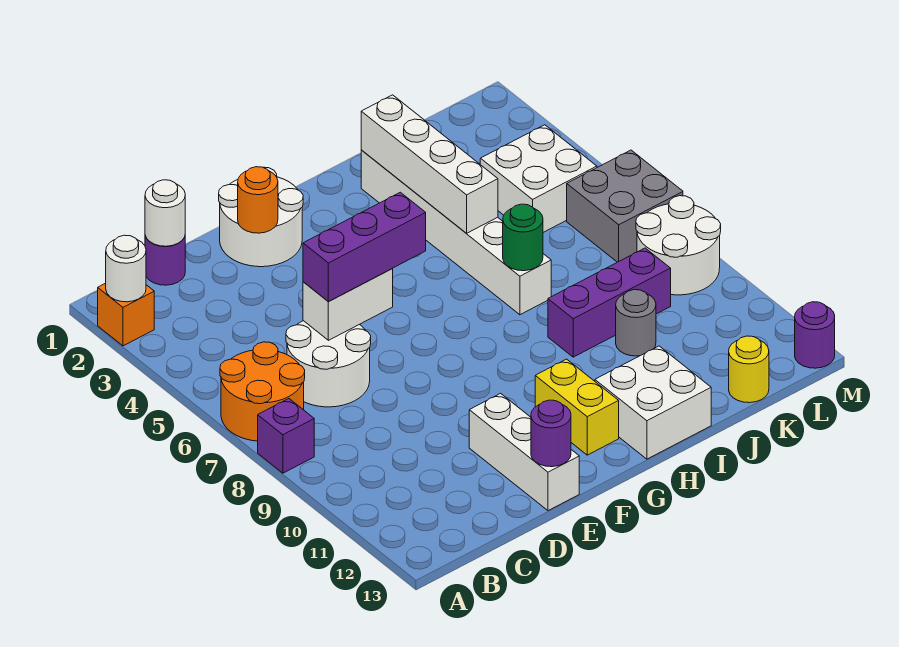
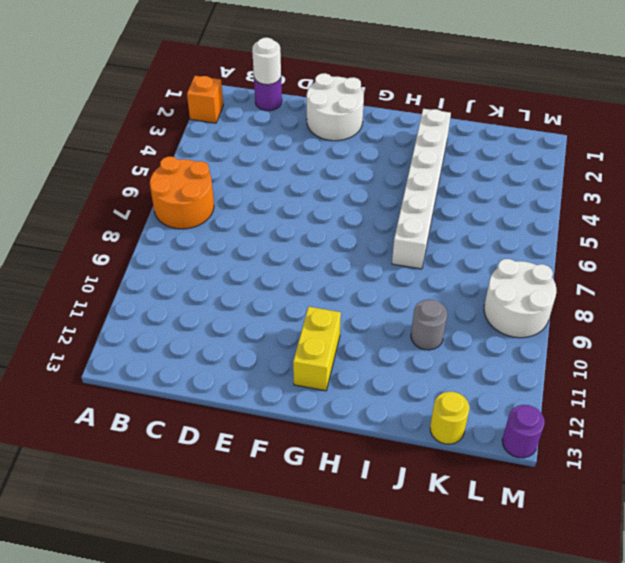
none -> purple brick A8 level 1
none -> white round brick C6:D7 level 1
none -> white brick E11:E13 level 1

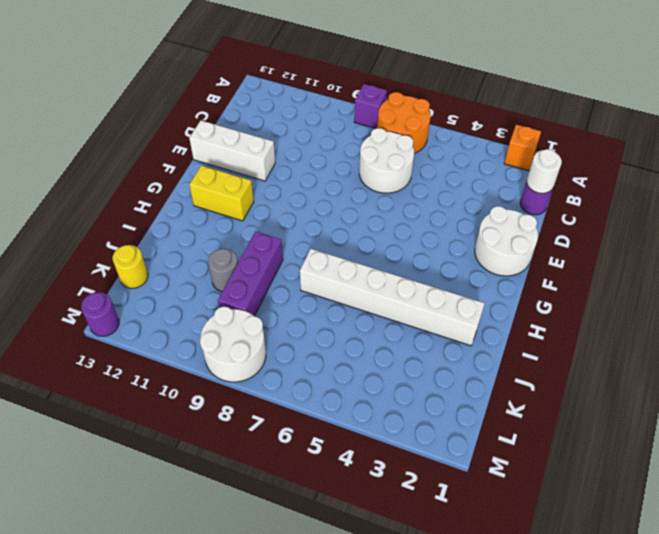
none -> white brick H12:I13 level 1
none -> white brick K4:L5 level 1
none -> grey brick L6:M7 level 1

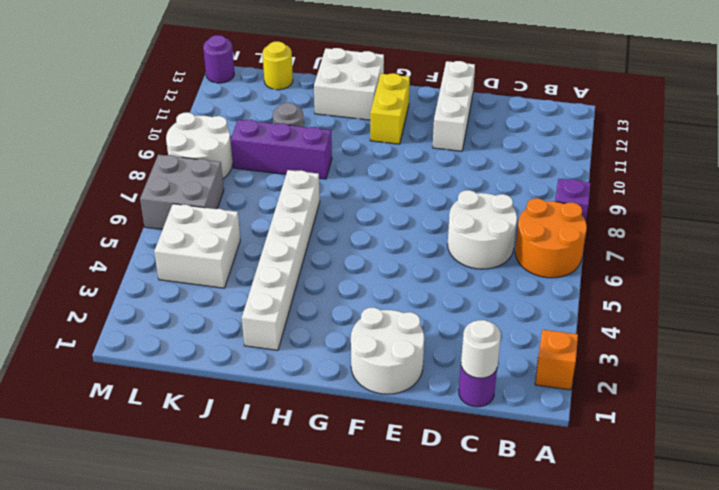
none -> white round brick A2 level 2
none -> white brick D6:E6 level 2
none -> orange round brick E2 level 2

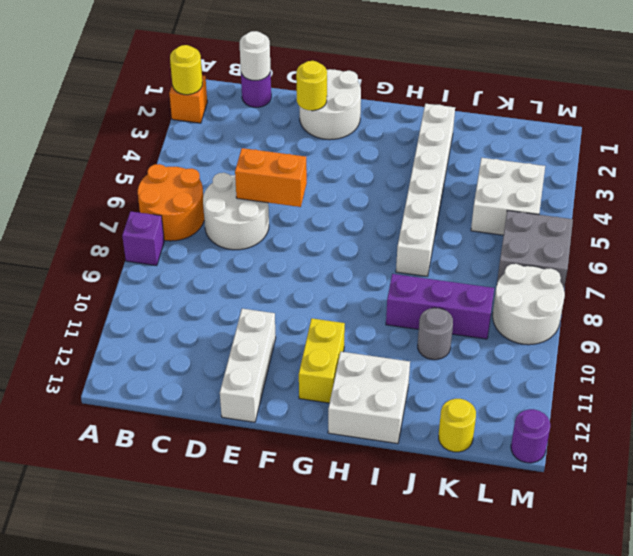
yellow round brick A2 level 2 -> white round brick A2 level 2
orange brick D6:E6 level 2 -> white brick D6:E6 level 2
yellow round brick E2 level 2 -> orange round brick E2 level 2
none -> purple round brick E13 level 2
none -> white brick I2:I5 level 2
none -> green round brick I7 level 2

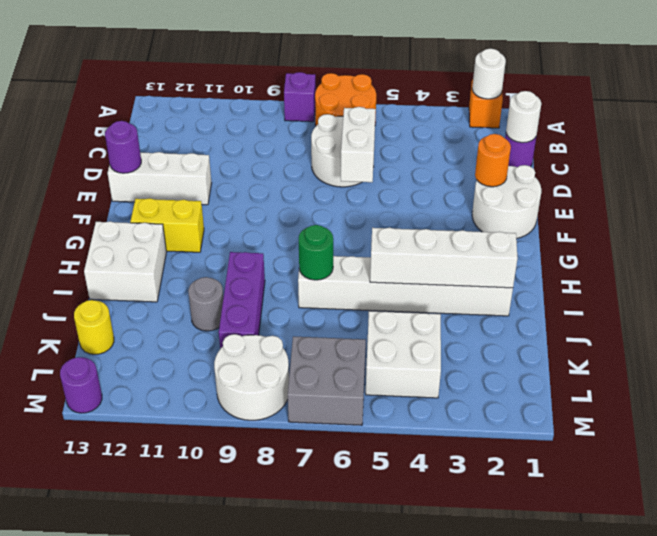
none -> purple brick D6:F6 level 3

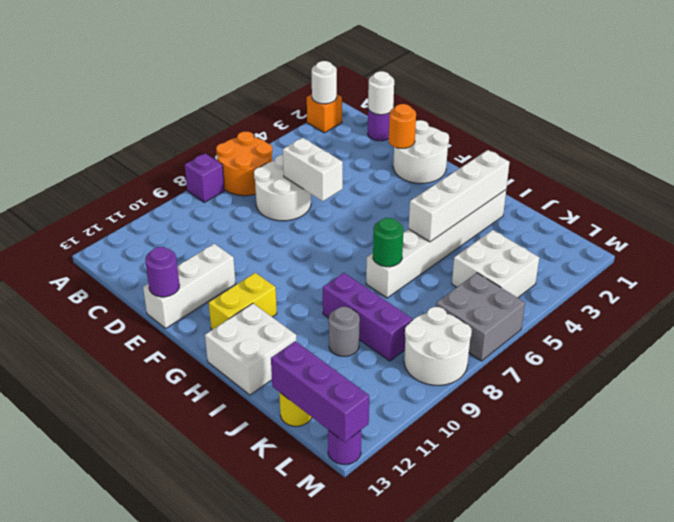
purple brick K13:M13 level 2 -> purple brick D6:F6 level 3

